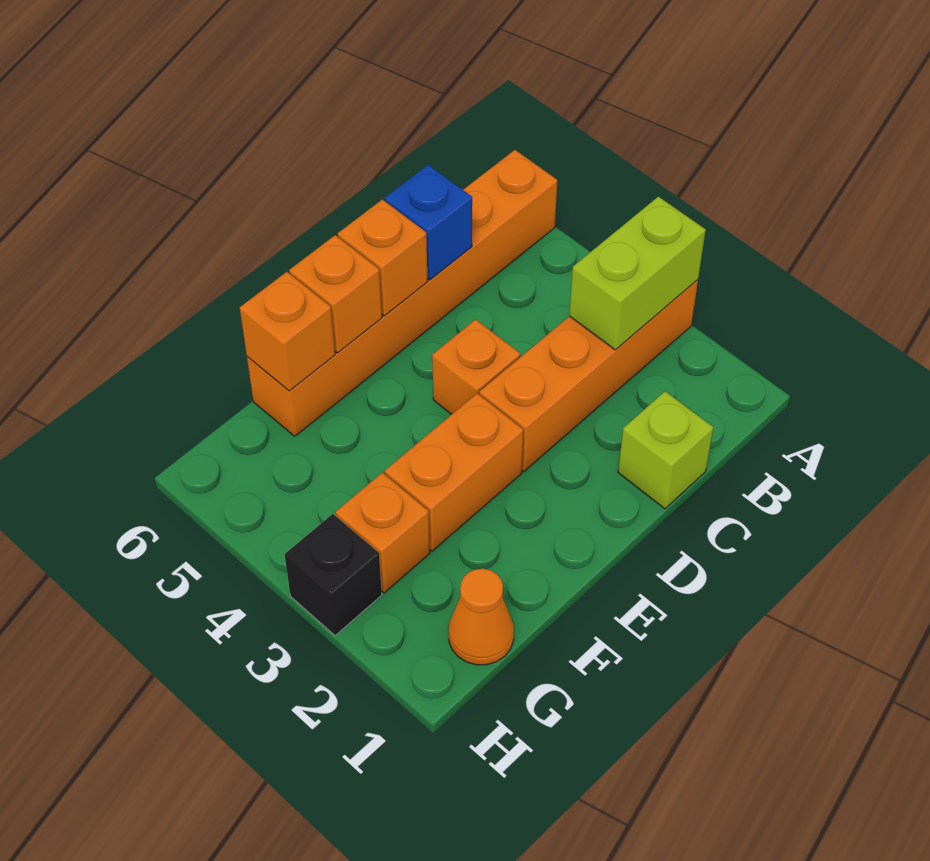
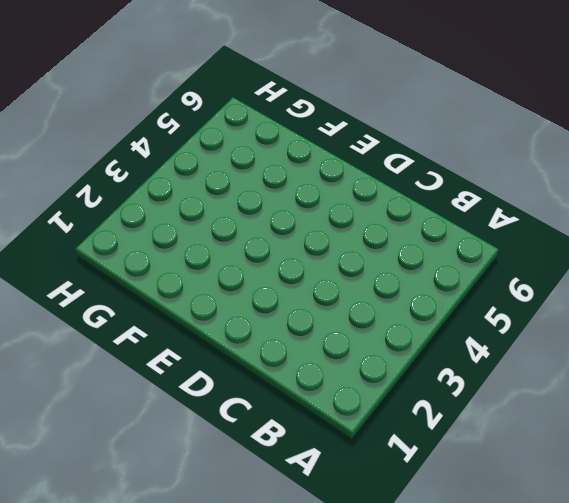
none -> orange brick A3:D3 level 1
none -> orange brick A6:F6 level 1
none -> lime brick C1 level 1

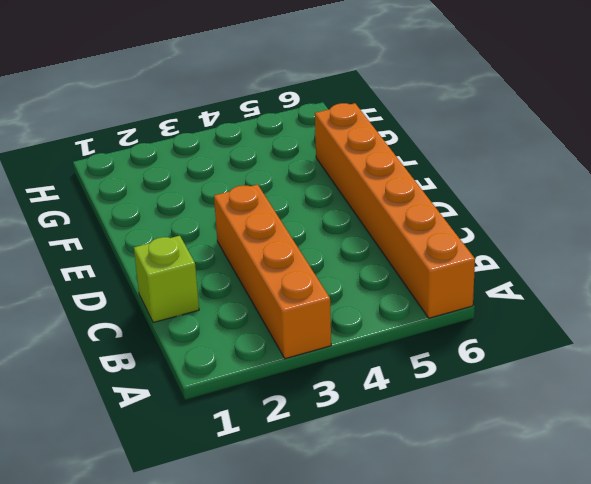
none -> orange brick D4 level 1
none -> orange brick E3:F3 level 1
none -> orange cone G1 level 1

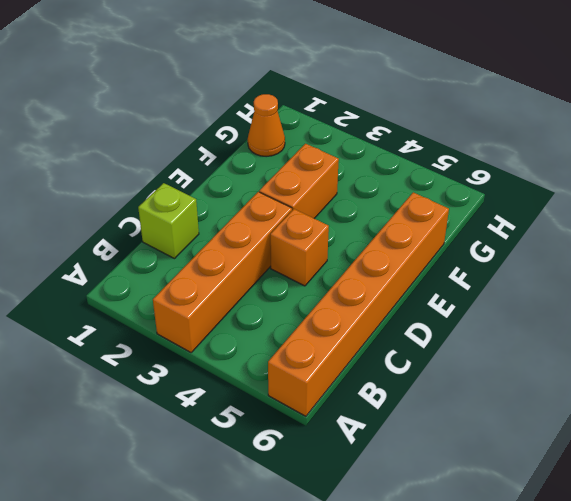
none -> orange brick G3 level 1
none -> black brick H3 level 1
none -> lime brick A3:B3 level 2

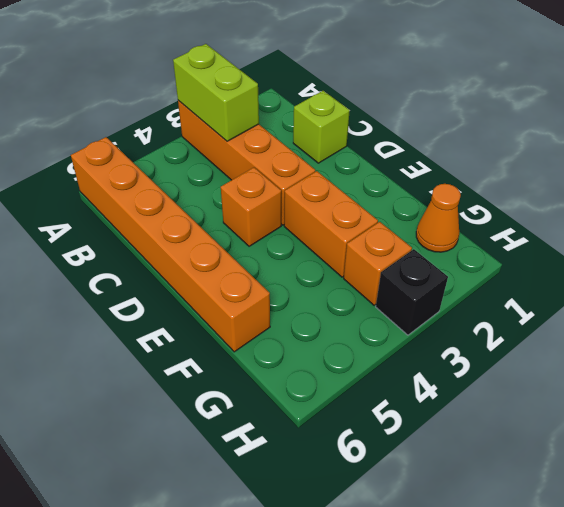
none -> blue brick C6 level 2
none -> orange brick D6 level 2
none -> orange brick E6 level 2

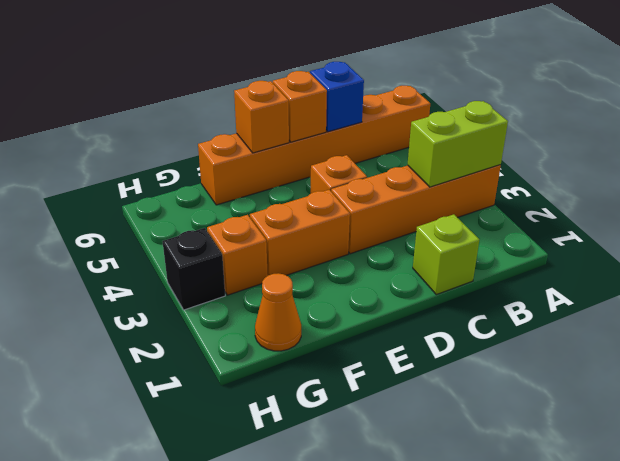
none -> orange brick F6 level 2

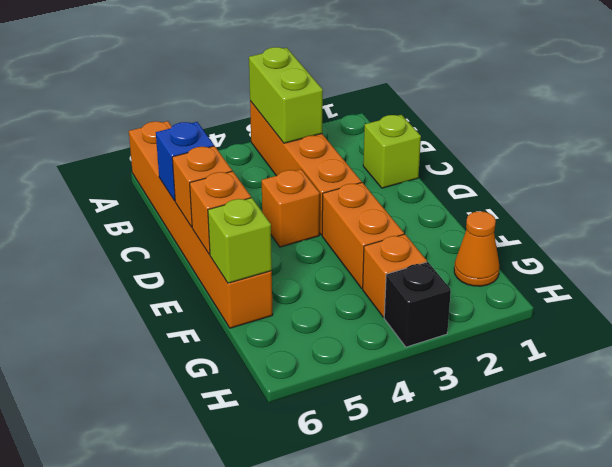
lime brick F6 level 2 -> orange brick F6 level 2

